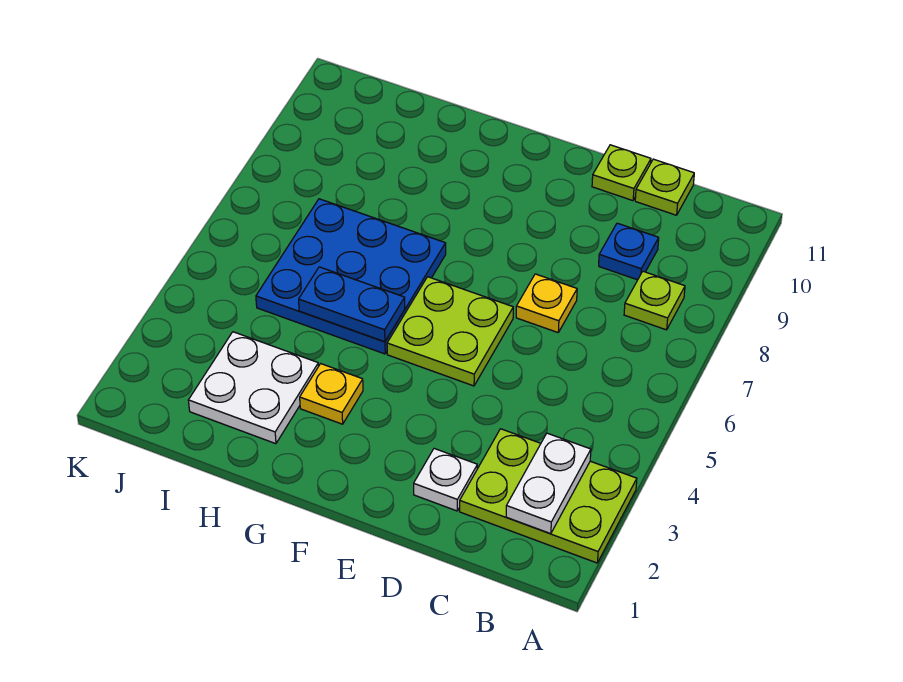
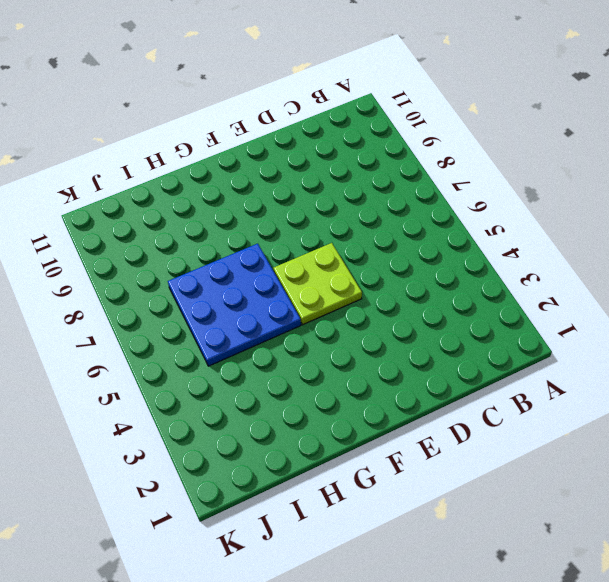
none -> lime plate A2:C3 level 1
none -> lime plate B8 level 1
none -> blue plate C9 level 1

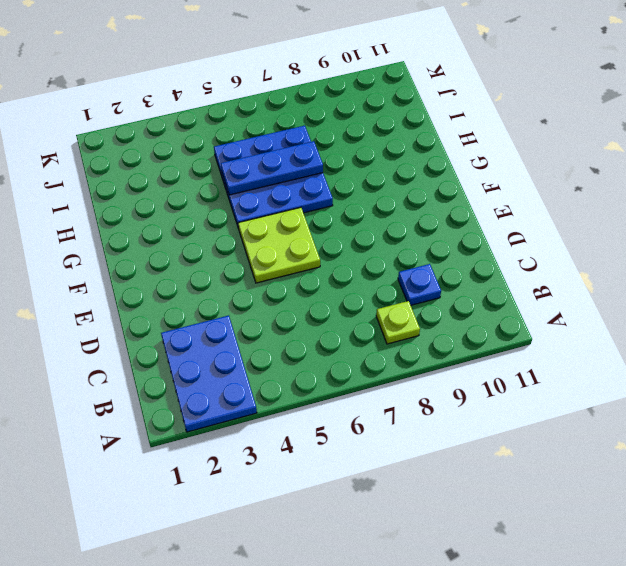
blue plate A2:C3 level 1 -> lime plate A2:C3 level 1
blue plate H5:H7 level 2 -> blue plate G5:H5 level 2
none -> lime plate C11 level 1
none -> white plate D2 level 1
none -> yellow plate D7 level 1

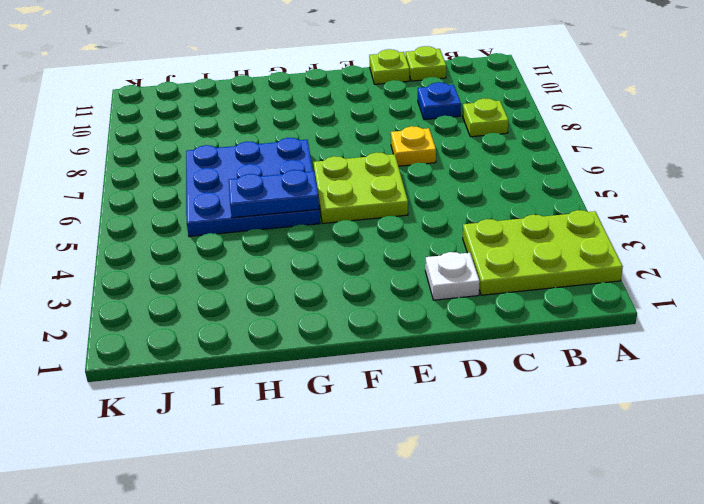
none -> yellow plate G3 level 1
none -> white plate H2:I3 level 1
none -> white plate B2:B3 level 2

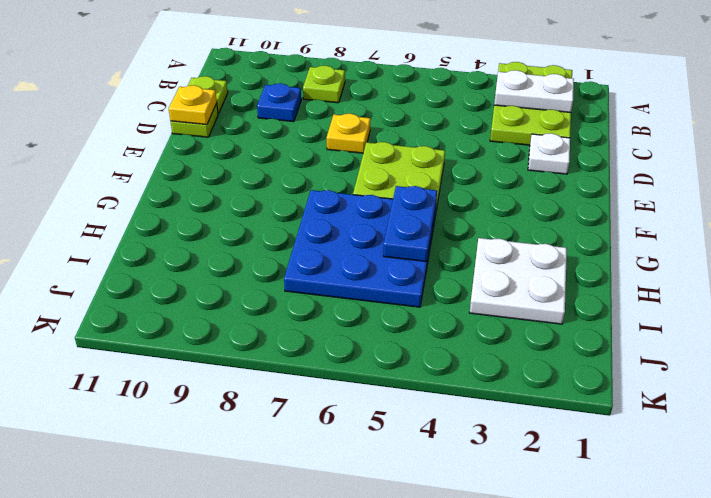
yellow plate D11 level 2 -> yellow plate G3 level 1

